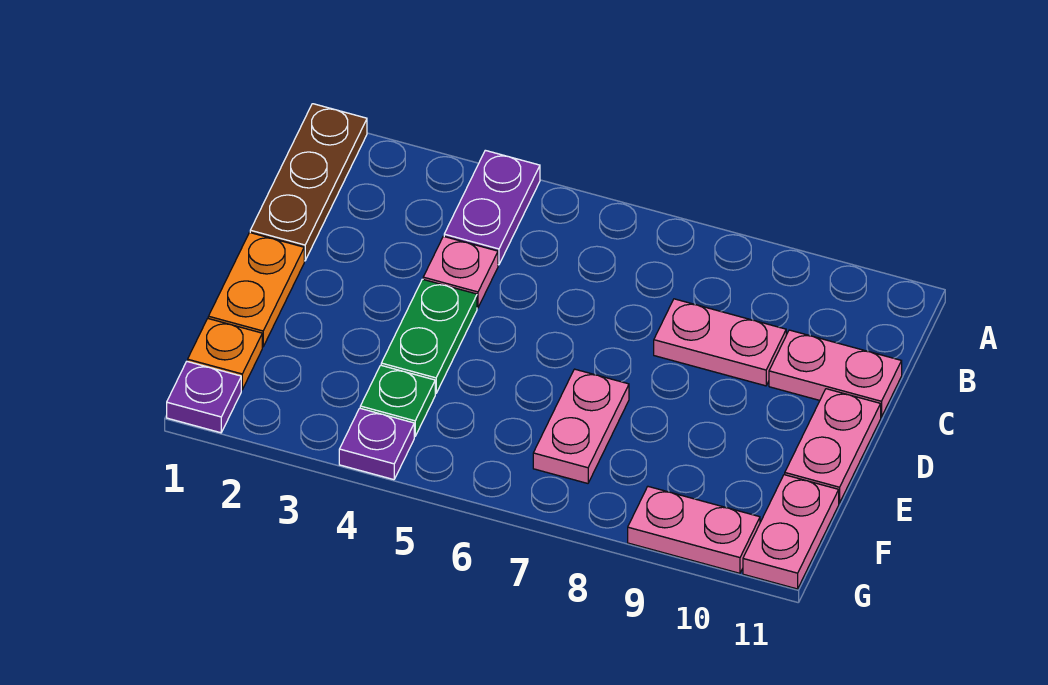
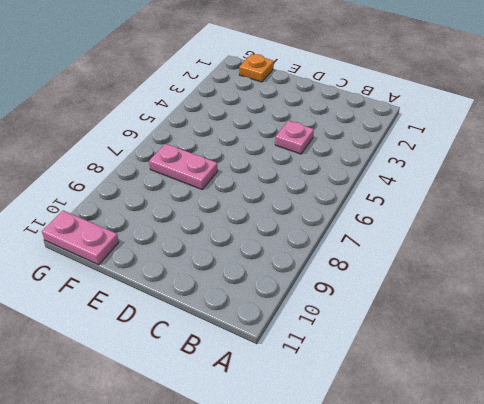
none -> brown plate A1:C1 level 1
none -> purple plate A4:B4 level 1
none -> pink plate C8:C9 level 1

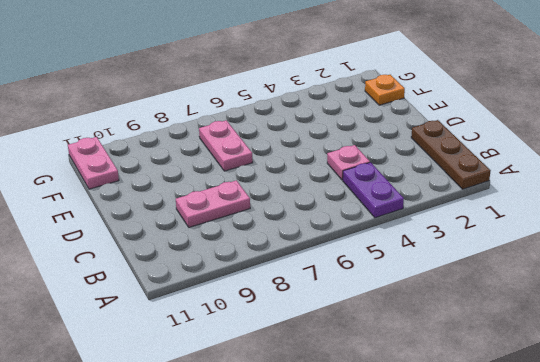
none -> pink plate C10:C11 level 1
none -> orange plate D1:E1 level 1
none -> green plate D4:E4 level 1

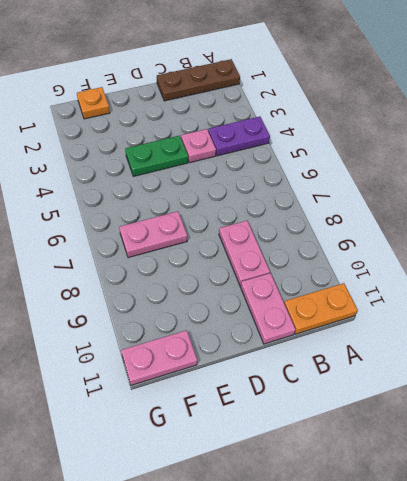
orange plate A11:B11 level 1 -> orange plate D1:E1 level 1
none -> pink plate D11:E11 level 1
none -> green plate F4 level 1
none -> purple plate G1 level 1

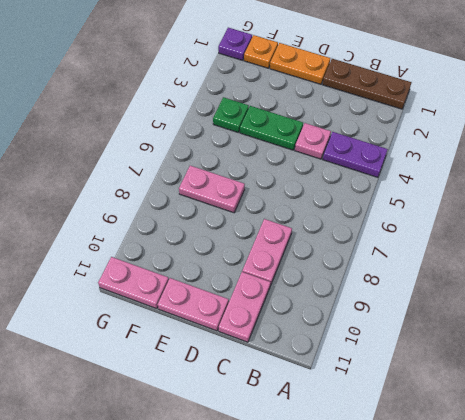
none -> purple plate G4 level 1
none -> pink plate G9:G10 level 1

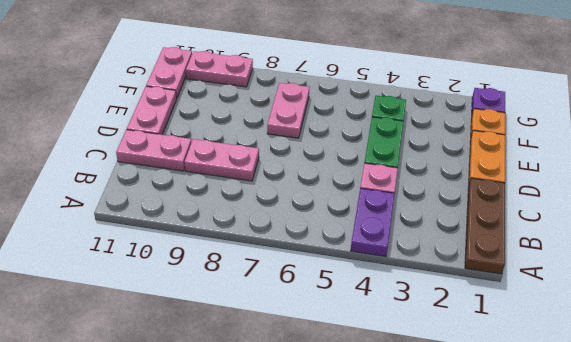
none -> purple plate G4 level 1

